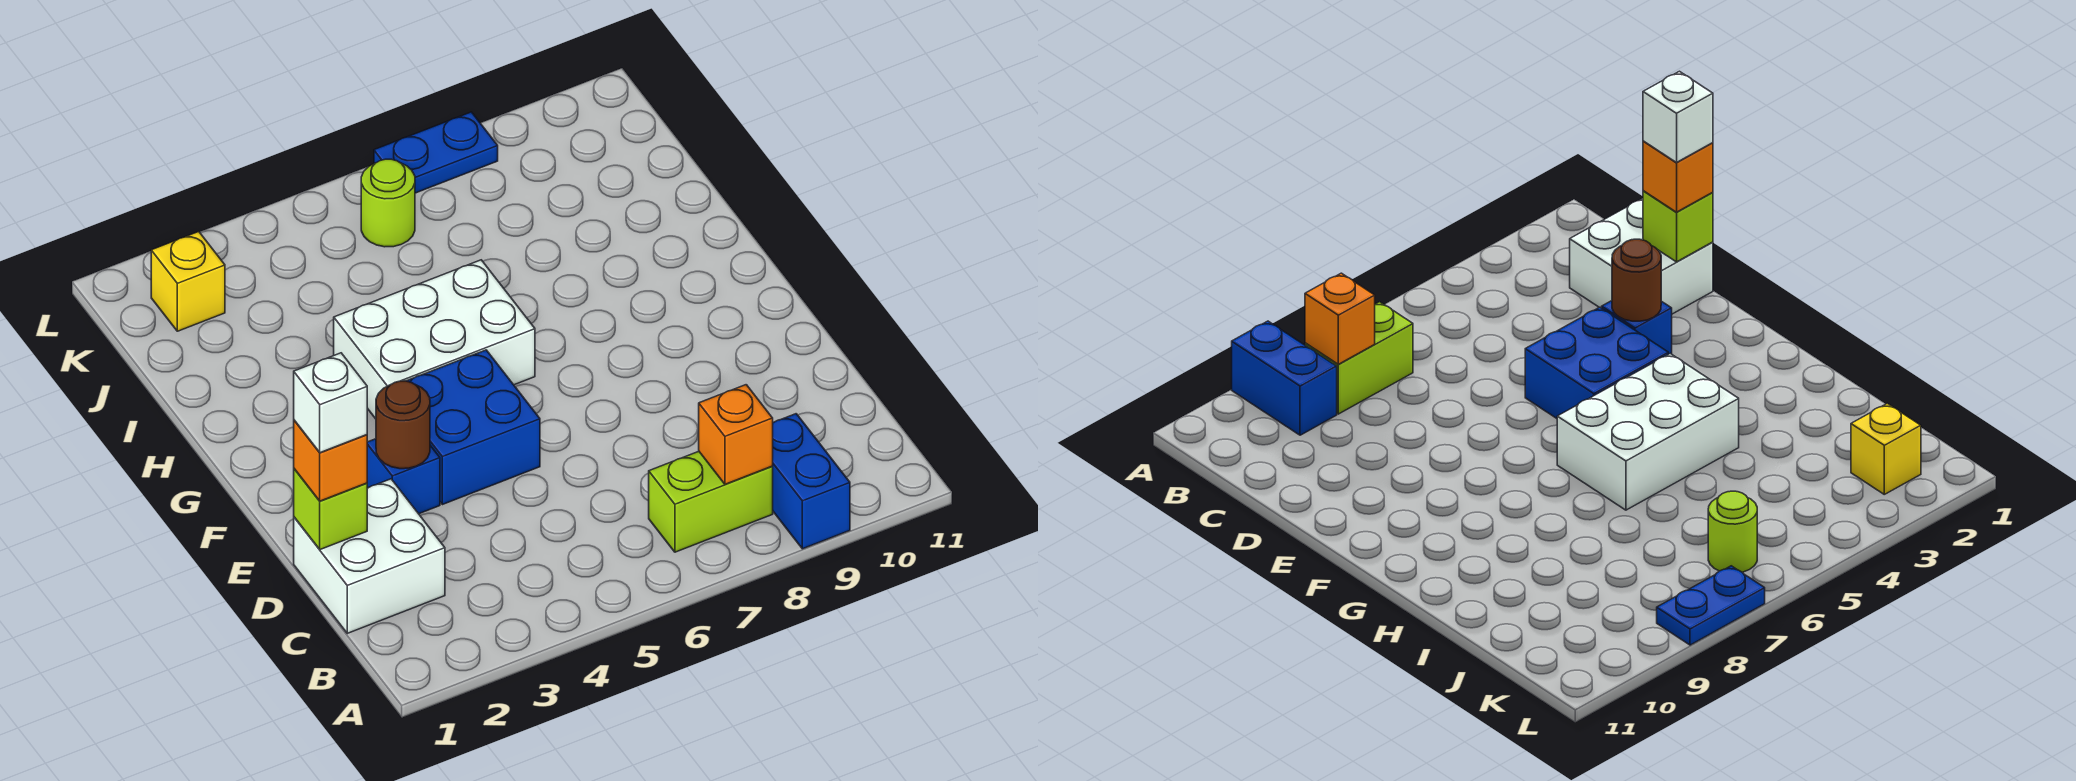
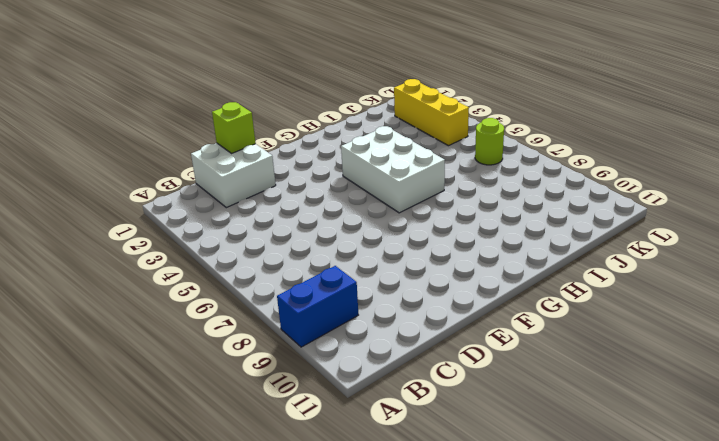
yellow brick K2:K4 level 1 -> yellow brick K2 level 1
none -> lime brick B7:B8 level 1
none -> blue brick E3 level 1
none -> blue brick E4:F5 level 1

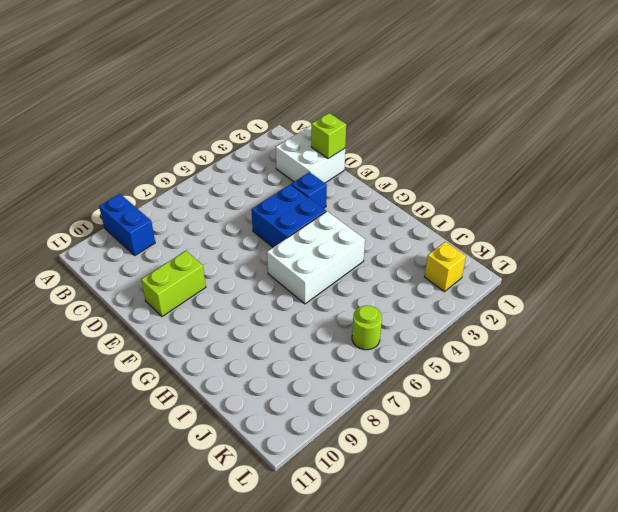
lime brick E9:E10 level 1 -> lime brick B7:B8 level 1
none -> blue plate L7:L8 level 1
none -> orange brick B8 level 2
none -> brown round brick E3 level 2

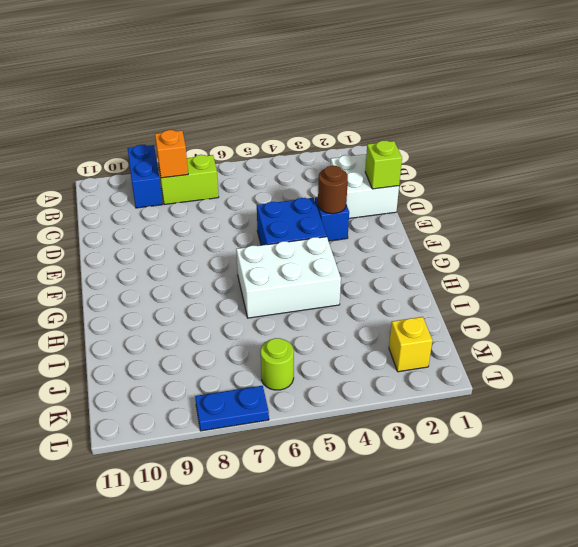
none -> orange brick D1 level 3
none -> white brick D1 level 4

